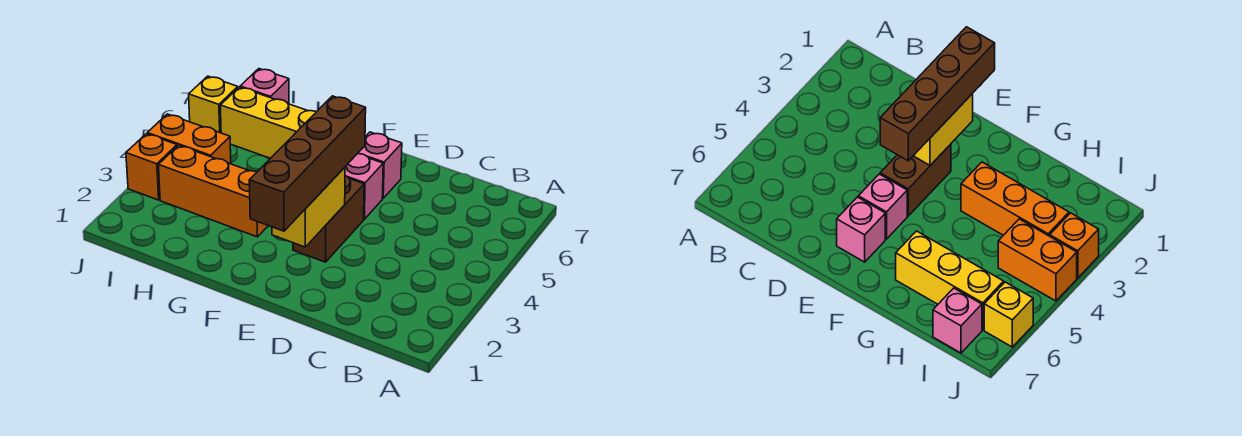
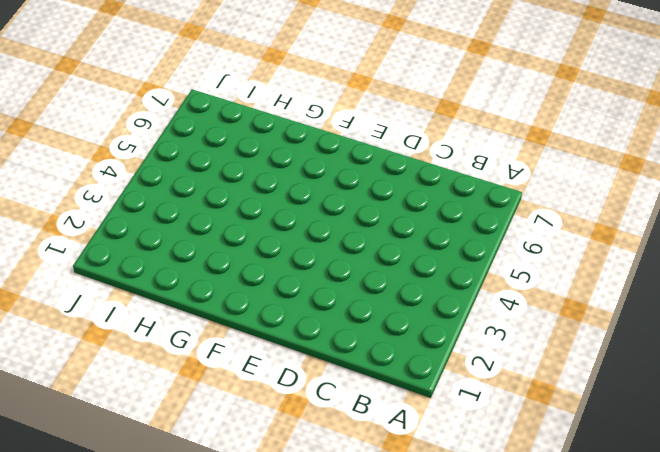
none -> brown brick E3:E4 level 1
none -> pink brick E5 level 1

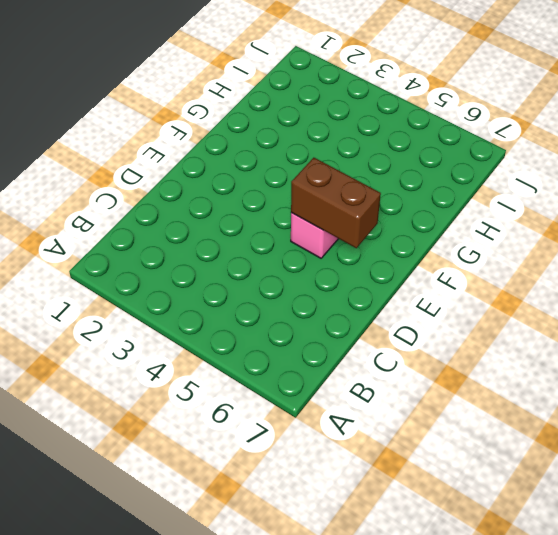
brown brick E5:E6 level 2 -> brown brick E3:E4 level 1
none -> pink brick E6 level 1
none -> orange brick G3:I3 level 1

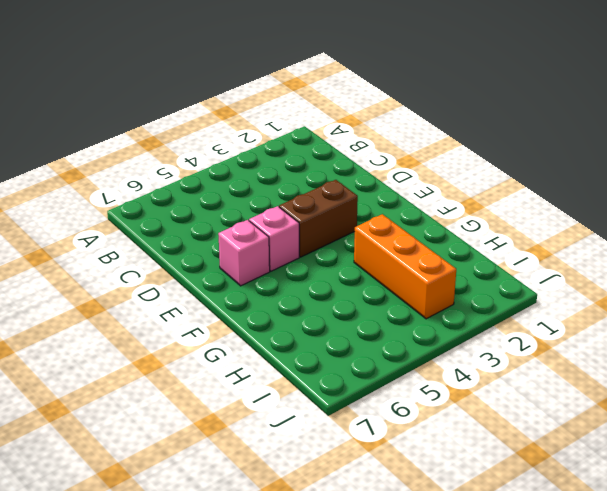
none -> yellow brick G6:I6 level 1
none -> orange brick I4:J4 level 1

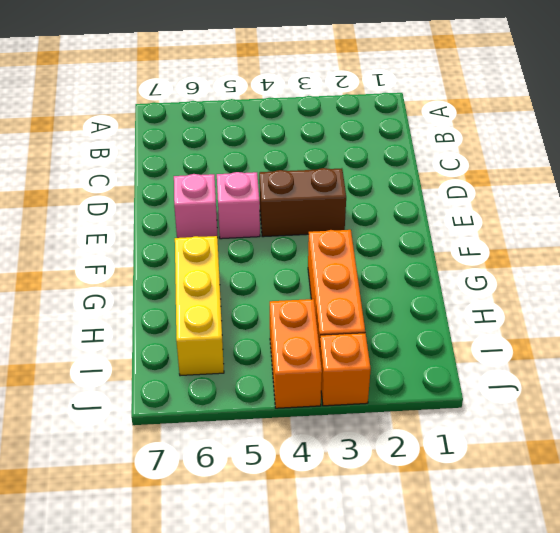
none -> pink brick I7 level 1
none -> yellow brick J6 level 1

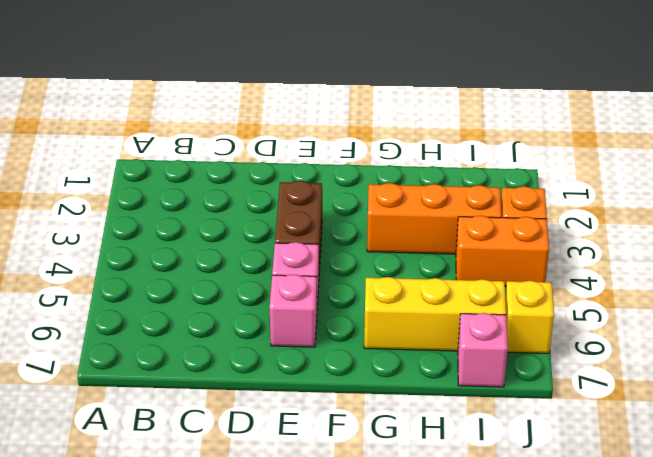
none -> yellow brick E2:E3 level 2
none -> brown brick E1:E4 level 3

